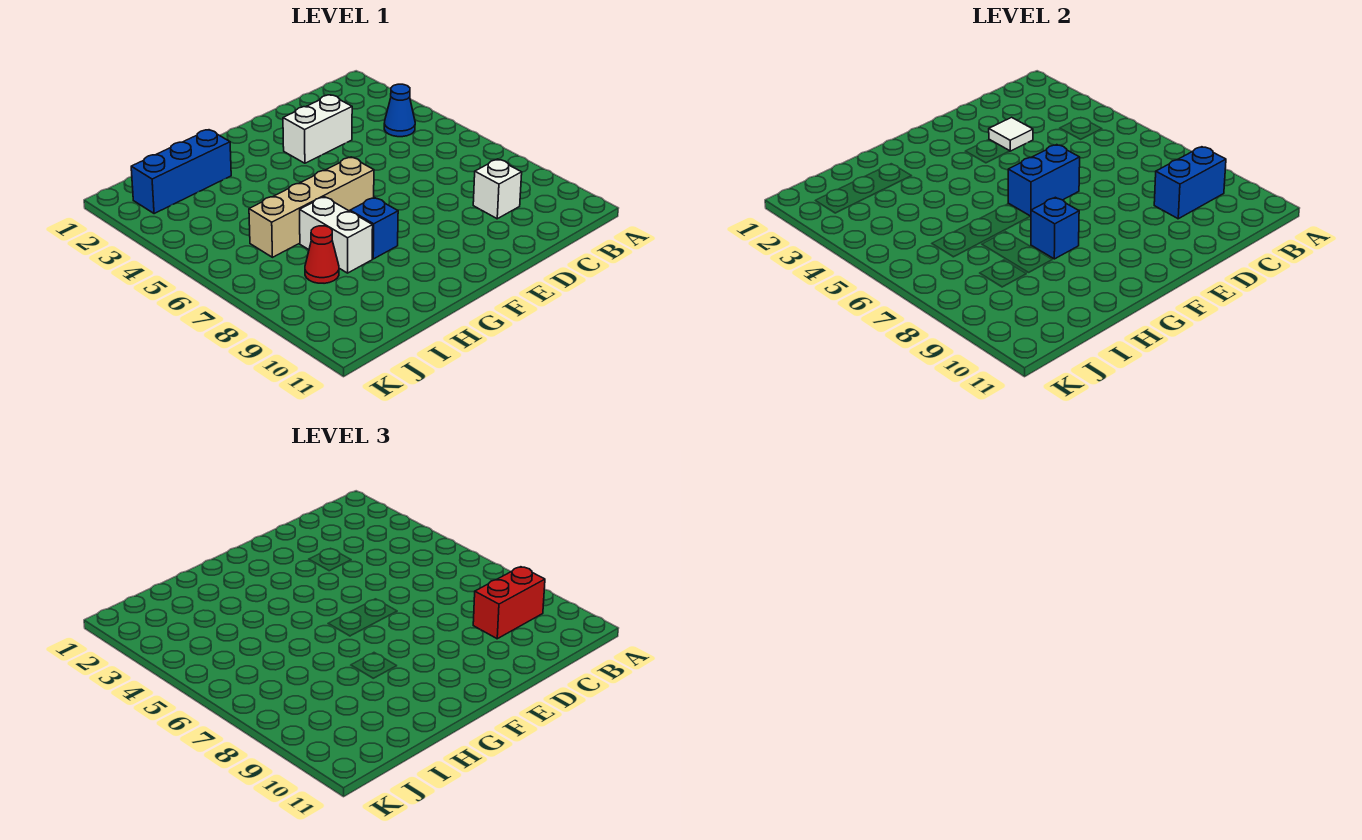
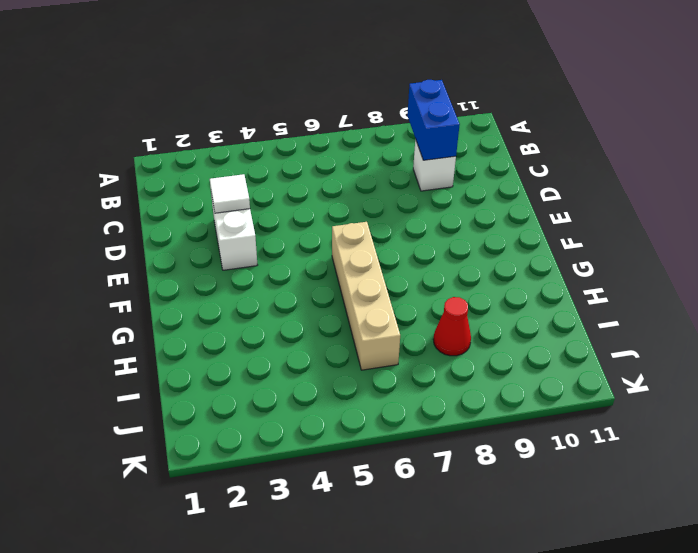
none -> blue cone B4 level 1
none -> blue brick G8 level 1
none -> blue brick H2:J2 level 1

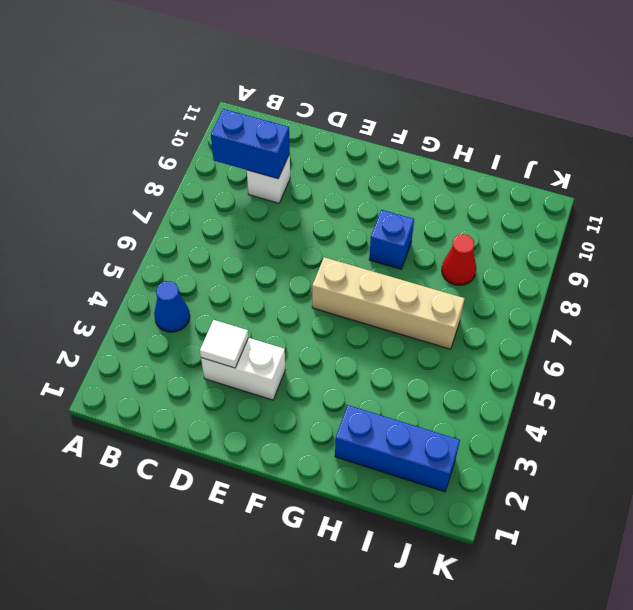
none -> white brick H7:H8 level 1
none -> blue brick E6:F6 level 2
none -> blue brick G8 level 2

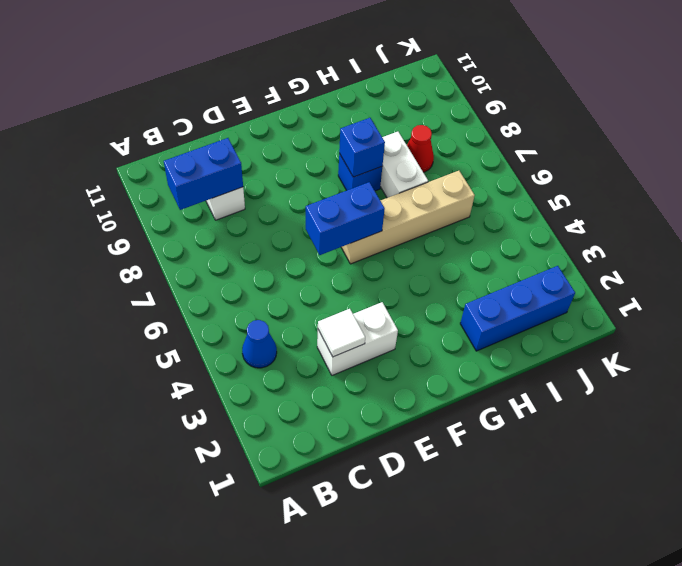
none -> red brick B9:C9 level 3

